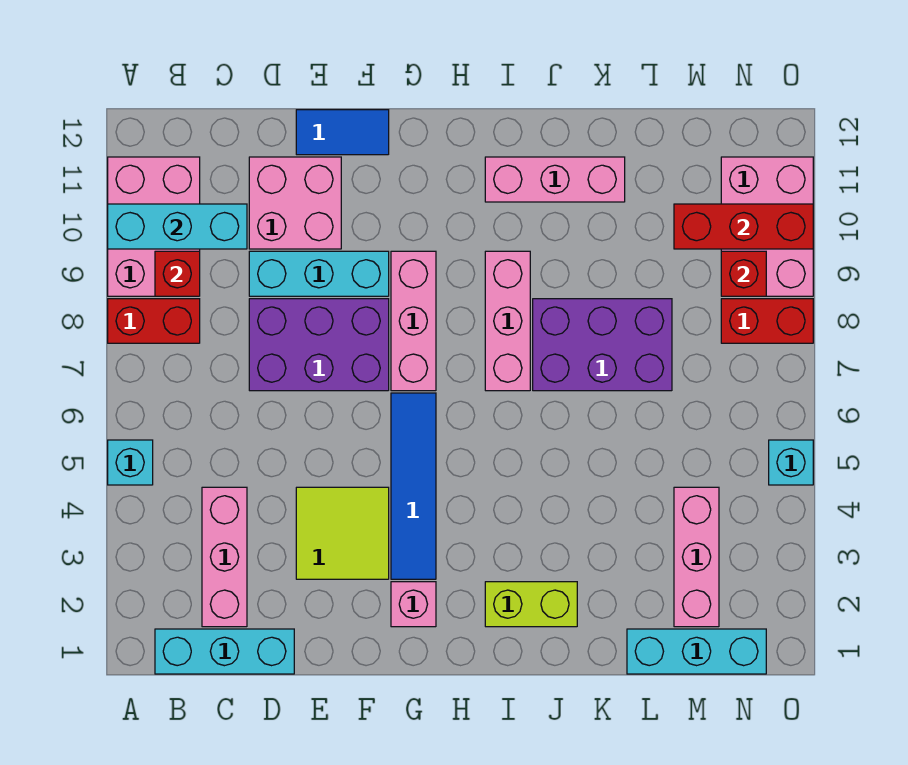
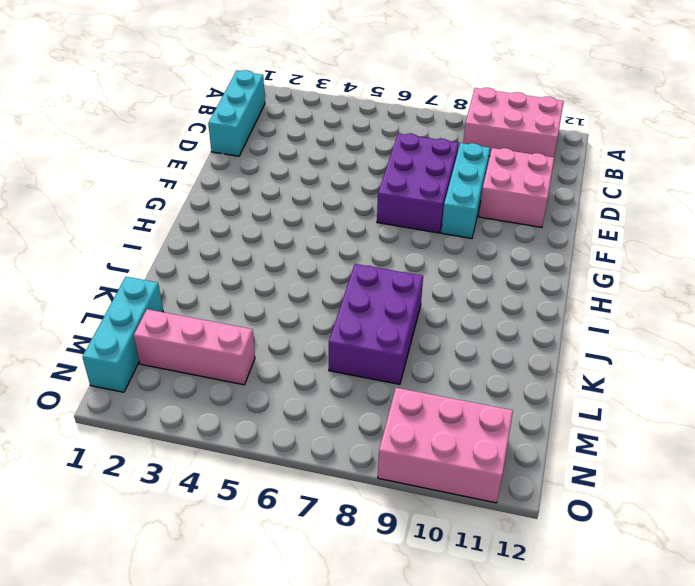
none -> cyan brick A5 level 1
none -> red brick A8:B8 level 1
none -> pink brick C2:C4 level 1

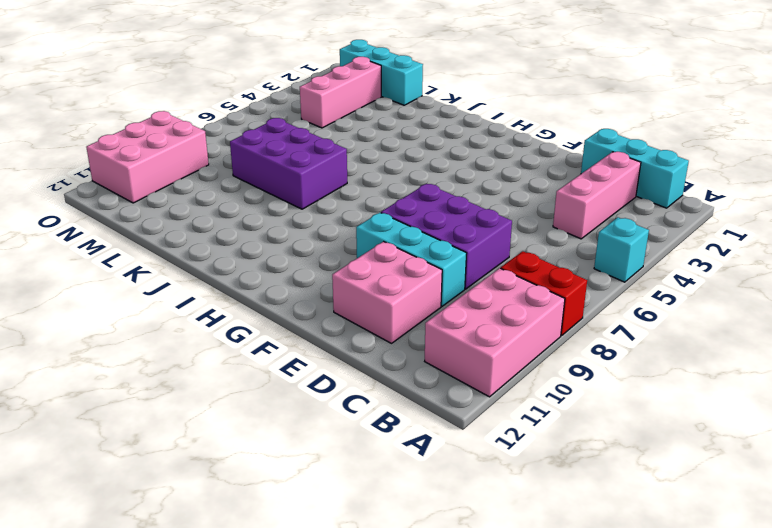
none -> lime tile E3:F4 level 1
none -> blue tile E12:F12 level 1
none -> pink brick G2 level 1

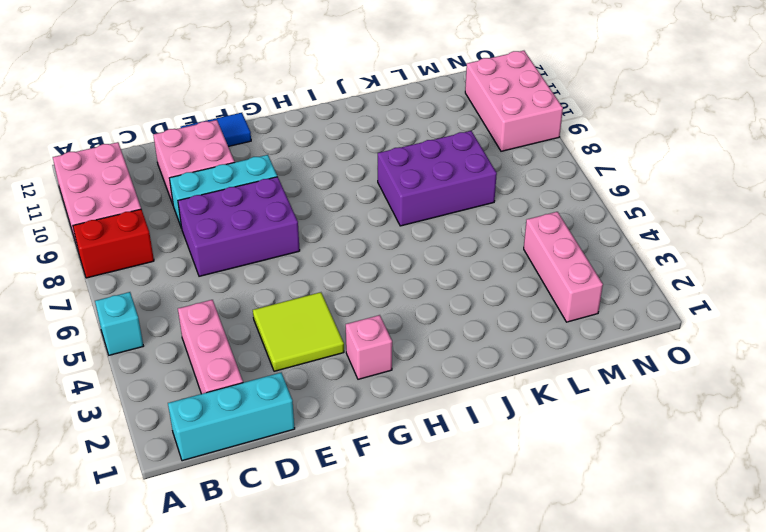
none -> blue tile G3:G6 level 1
none -> pink brick G7:G9 level 1
none -> lime brick I2:J2 level 1

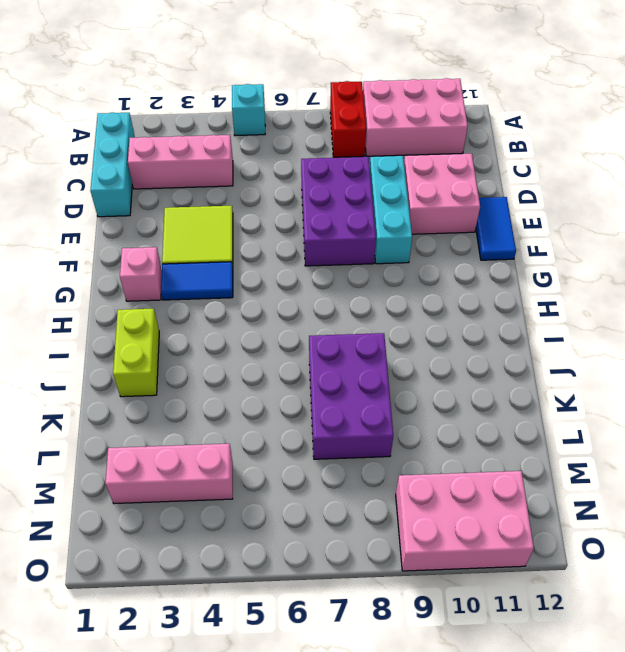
blue tile G3:G4 level 1 -> blue tile G3:G6 level 1
none -> pink brick G7:G9 level 1
none -> pink brick I7:I9 level 1
none -> pink brick I11:K11 level 1

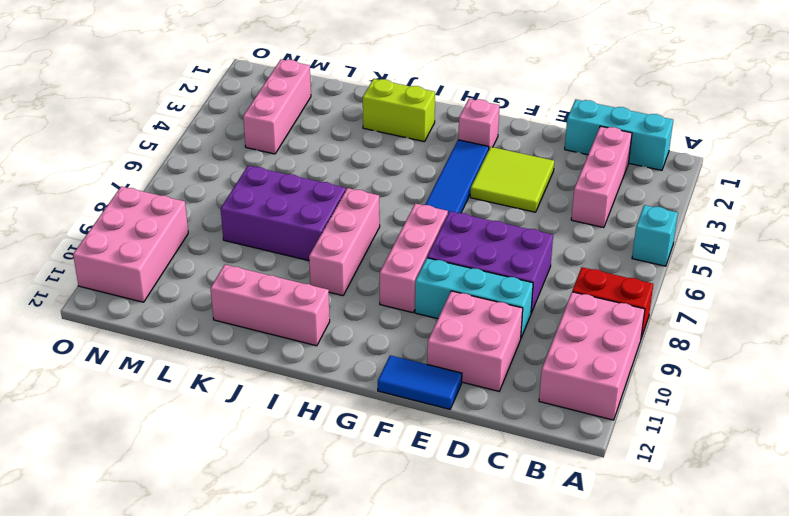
none -> cyan brick L1:N1 level 1
none -> red brick N8:O8 level 1
none -> cyan brick O5 level 1

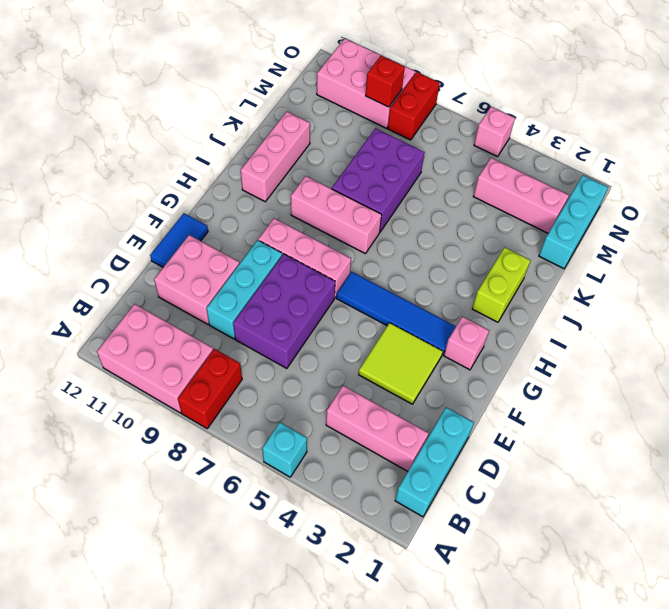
pink brick O5 level 1 -> cyan brick O5 level 1
none -> cyan brick A10:C10 level 2
none -> red brick B9 level 2
none -> red brick M10:O10 level 2

